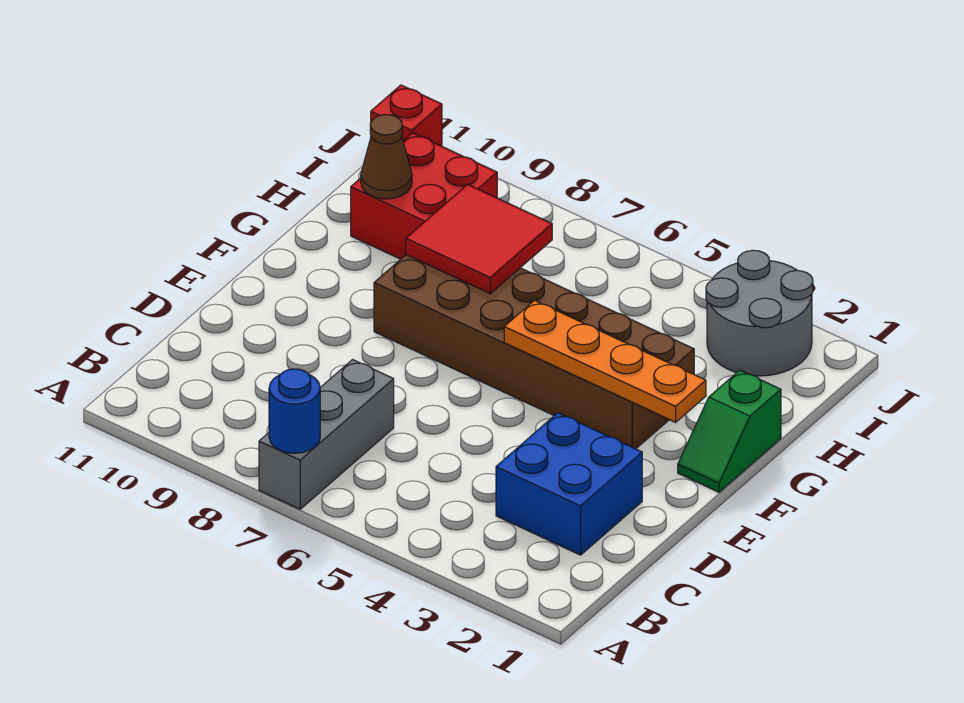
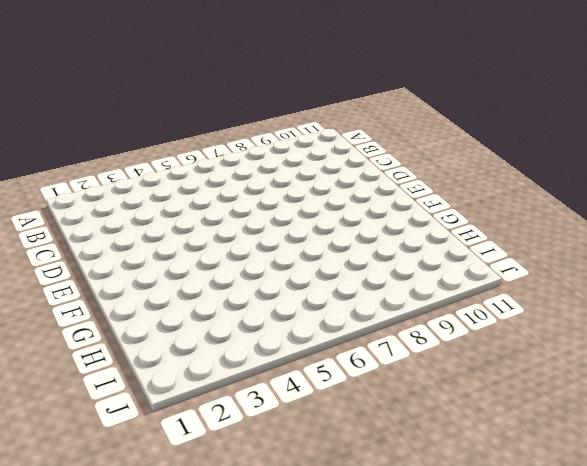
none -> grey brick A7:C7 level 1
none -> blue brick C2:D3 level 1

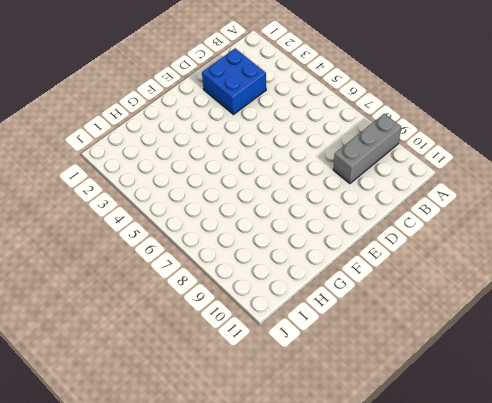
grey brick A9:C9 level 1 -> grey brick A7:C7 level 1
none -> green slope F1:G1 level 1 top G
none -> brown brick F3:G8 level 1

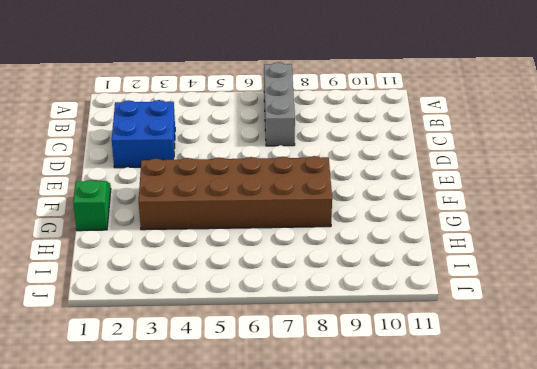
none -> red brick H9:I10 level 1
none -> grey round brick I2:J3 level 1

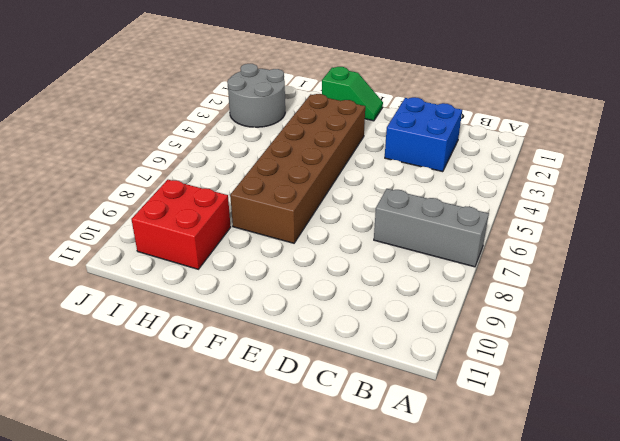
none -> red brick J11 level 1
none -> blue round brick A7 level 2

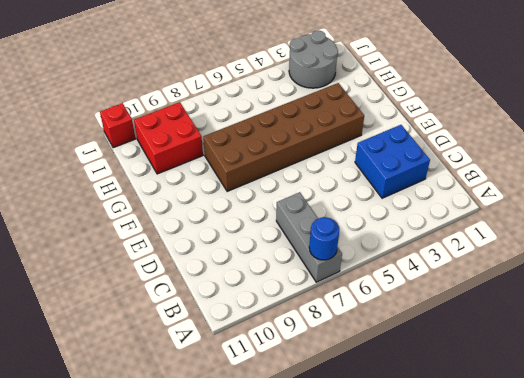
none -> green slope F1:G1 level 1 top G
none -> orange plate F2:F5 level 2

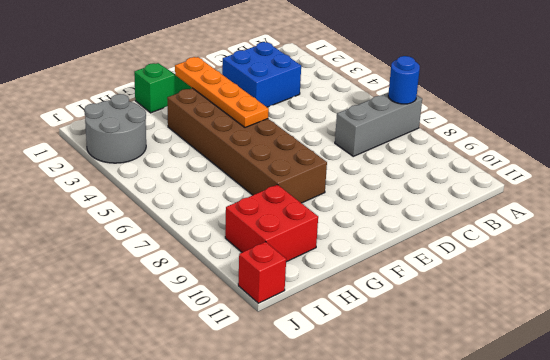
none -> red tile G7:H8 level 2
none -> brown cone H10 level 2

